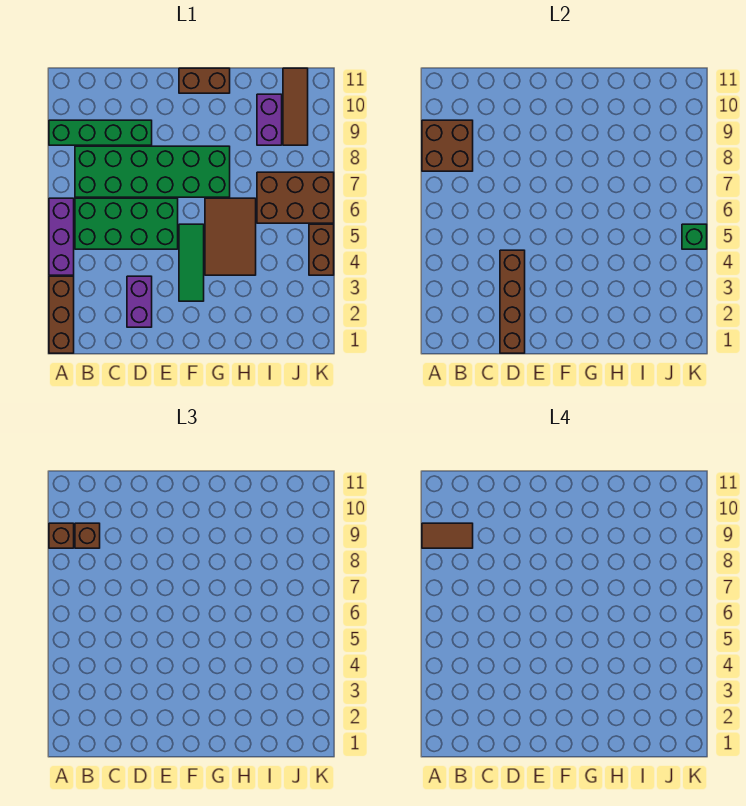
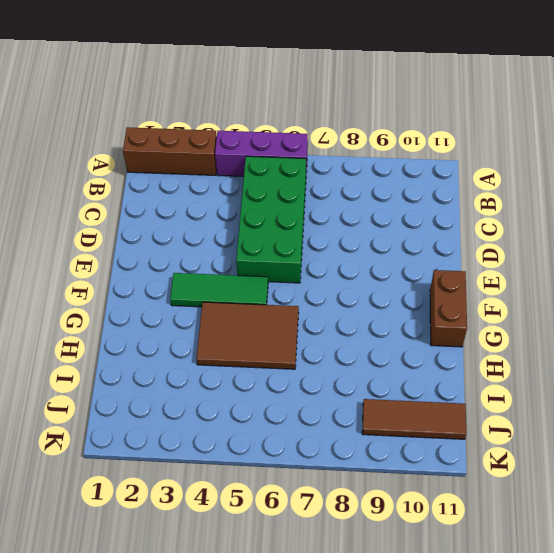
none -> green brick A9:D9 level 1
none -> green brick B7:G8 level 1
none -> purple brick D2:D3 level 1

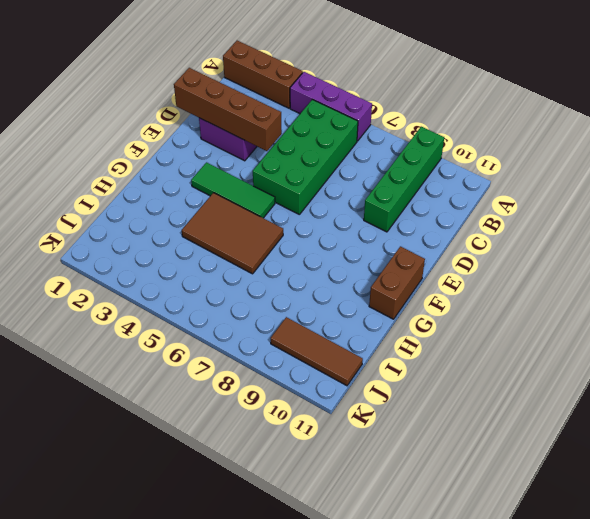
none -> green brick B7:G8 level 1
none -> brown brick I6:K7 level 1
none -> purple brick I9:I10 level 1

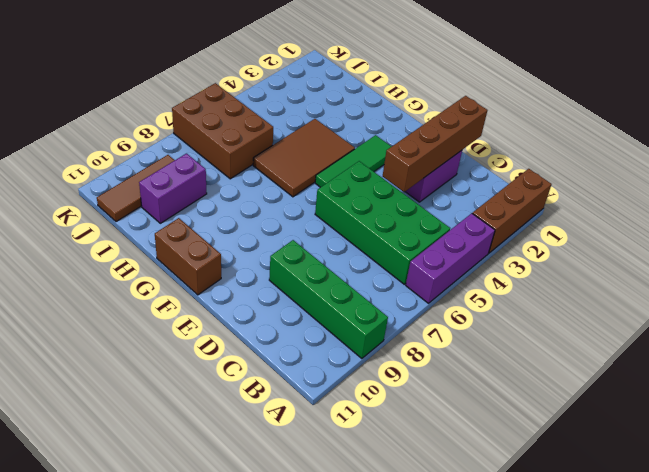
none -> green brick B7:G8 level 1
none -> brown brick K4:K5 level 1
none -> brown brick A8:B9 level 2

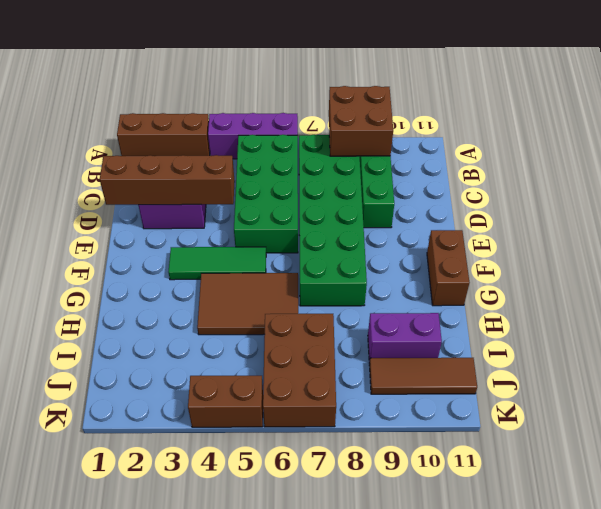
none -> green brick K5 level 2
none -> brown brick A9 level 3
none -> brown brick B9 level 3

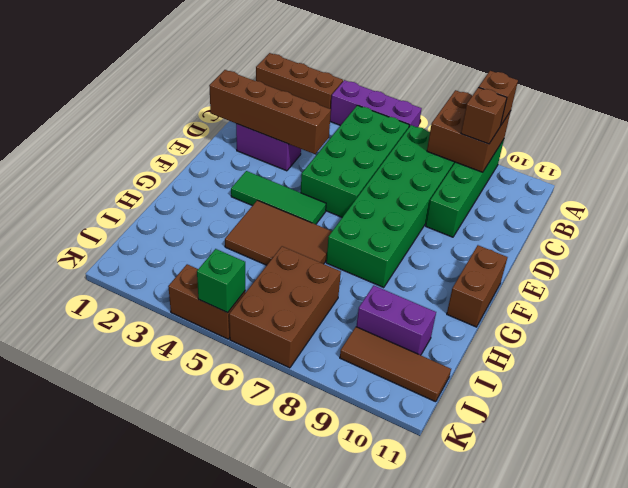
none -> brown tile A9:B9 level 4

